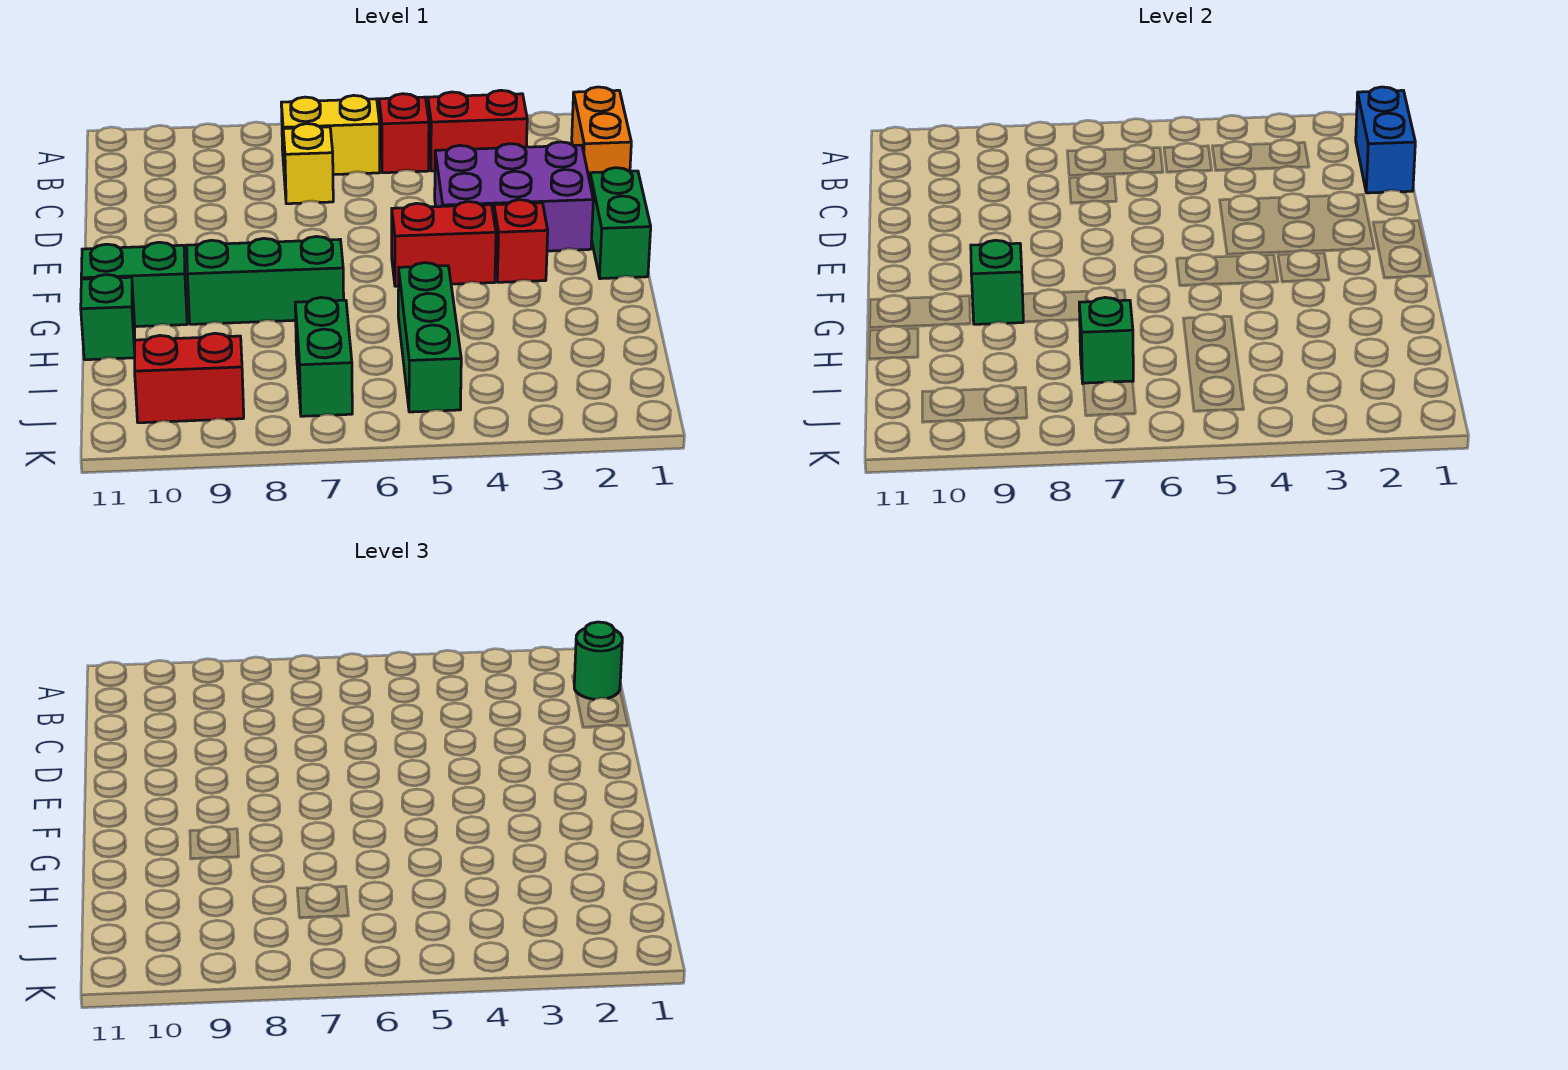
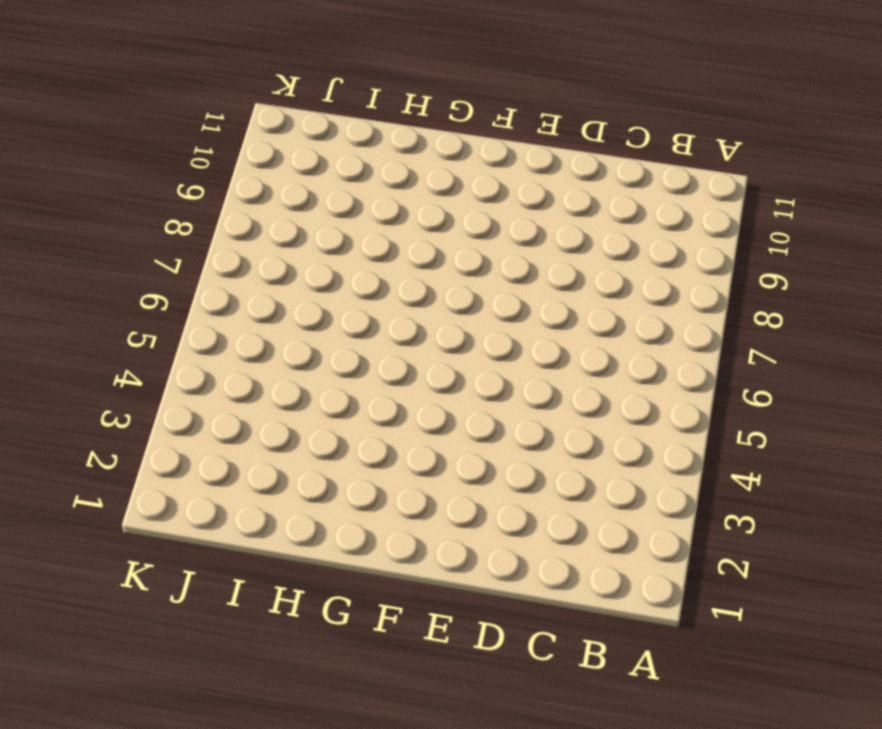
none -> orange brick B1:C1 level 1
none -> red brick B3:B4 level 1
none -> red brick B5 level 1

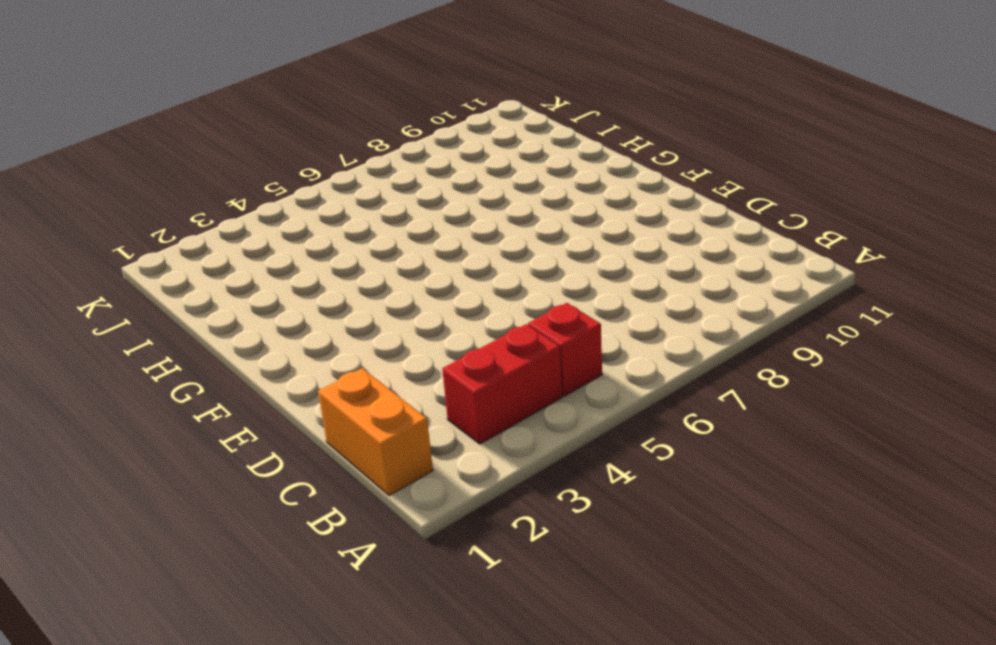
none -> yellow brick B6:B7 level 1
none -> yellow brick C7 level 1
none -> purple brick D2:E4 level 1

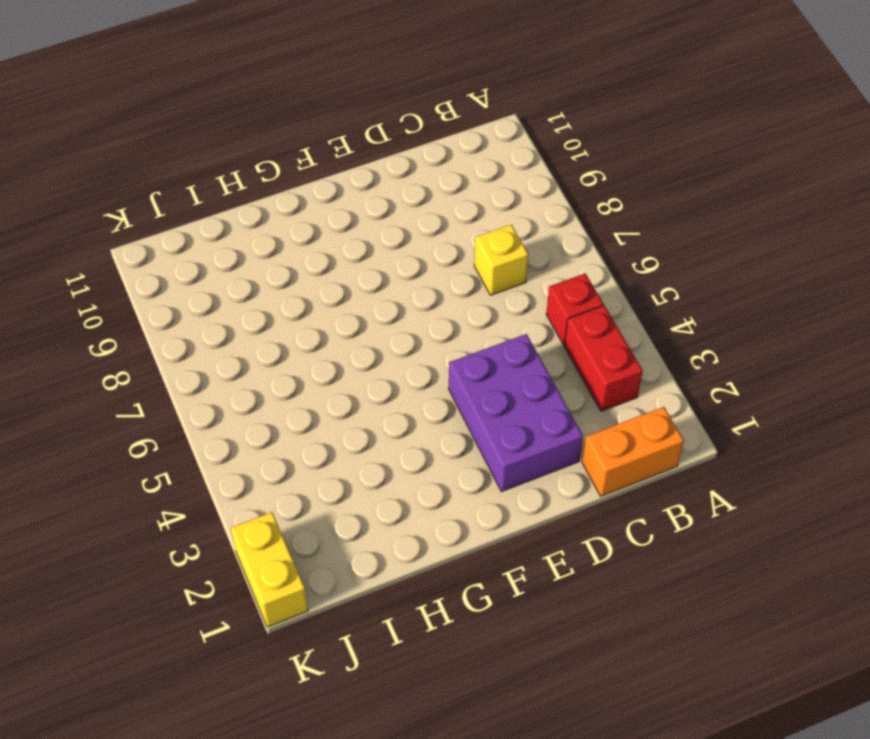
yellow brick K1:K2 level 1 -> yellow brick B6:B7 level 1
none -> green brick E1:F1 level 1
none -> red brick F3 level 1
none -> red brick F4:F5 level 1

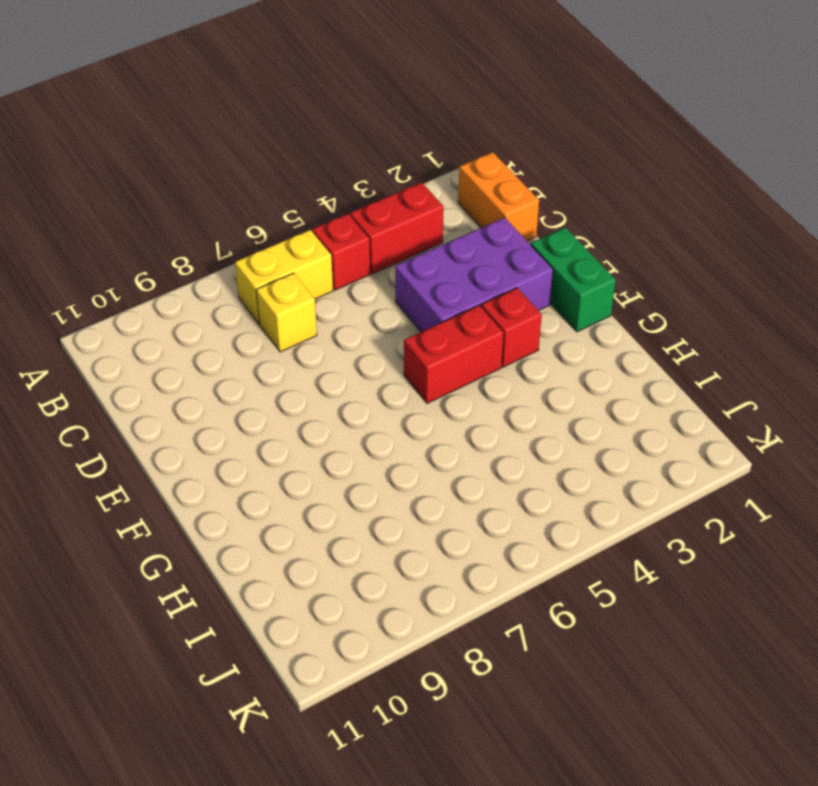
none -> green brick G7:G9 level 1
none -> green brick G10:G11 level 1
none -> green brick H5:J5 level 1

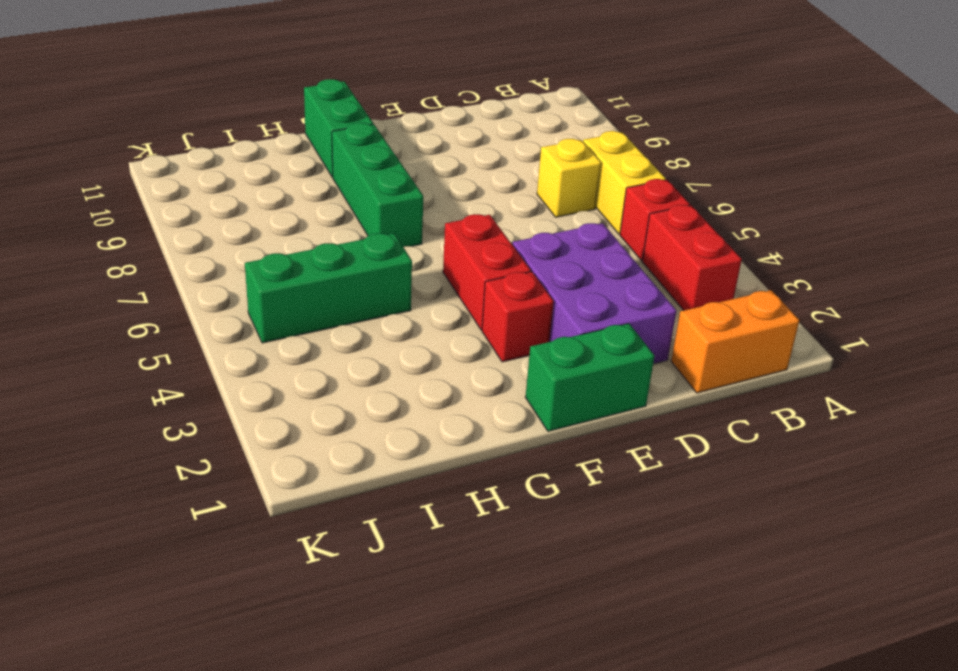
none -> green brick H11 level 1
none -> green brick I7:J7 level 1
none -> red brick J9:J10 level 1

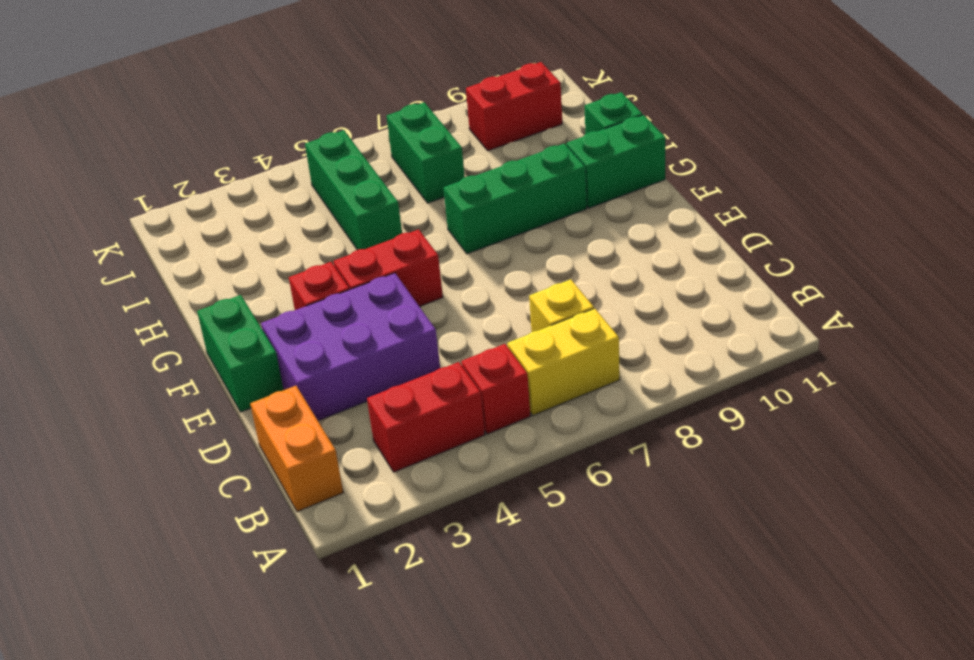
none -> blue brick B1:C1 level 2
none -> green brick G9 level 2
none -> green brick I7 level 2

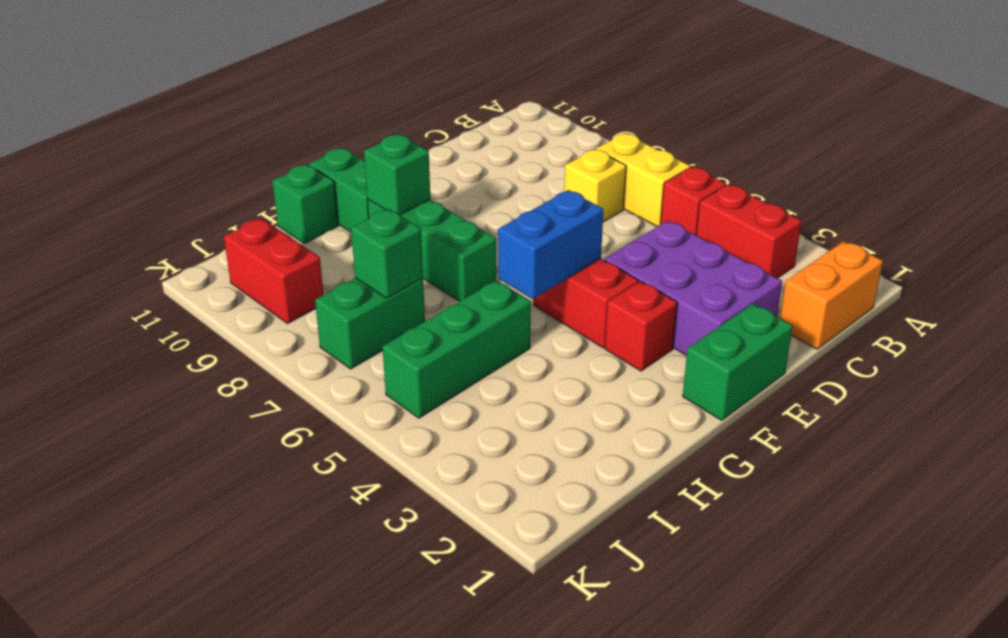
blue brick F5:G5 level 2 -> blue brick B1:C1 level 2
none -> green round brick B1 level 3

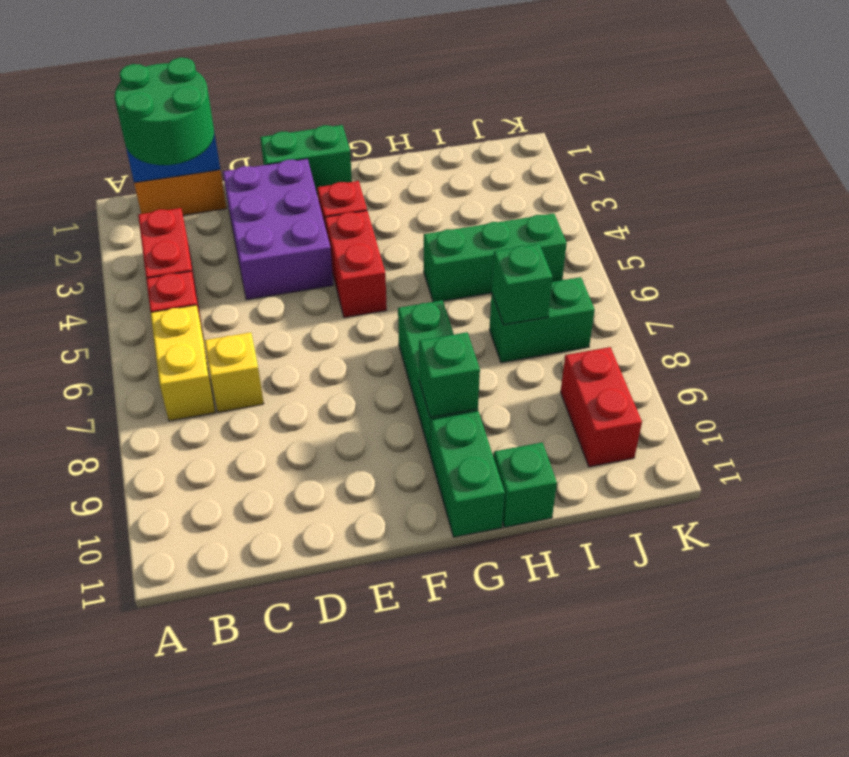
green round brick B1:C2 level 3 -> green round brick B1 level 3

